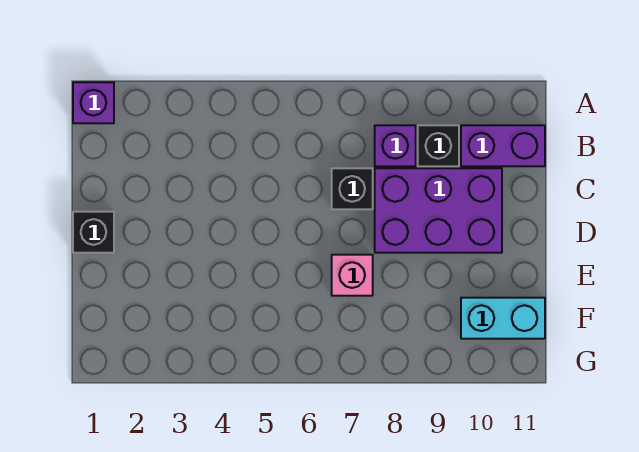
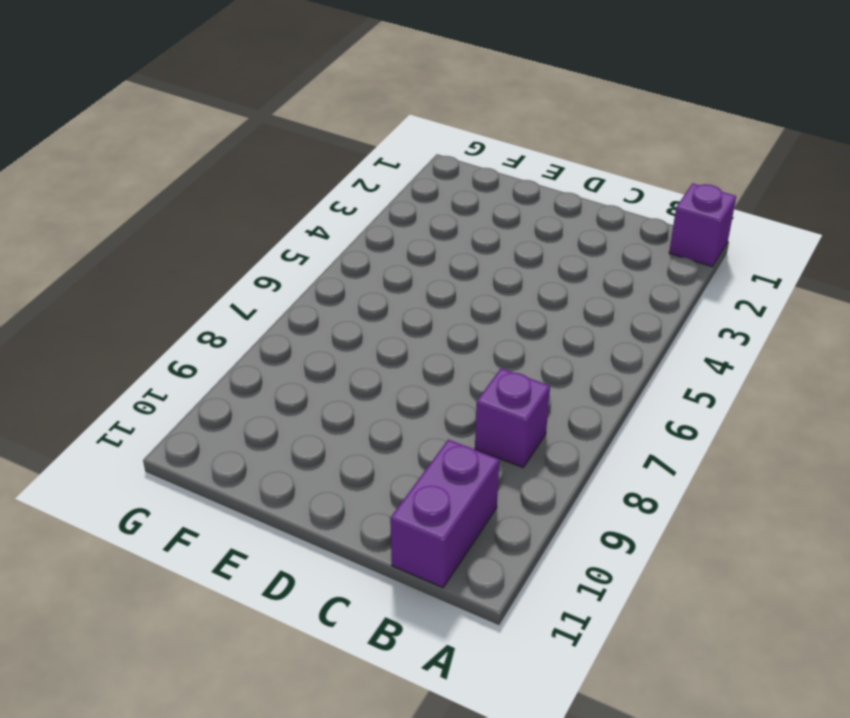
none -> black brick B9 level 1
none -> black brick C7 level 1

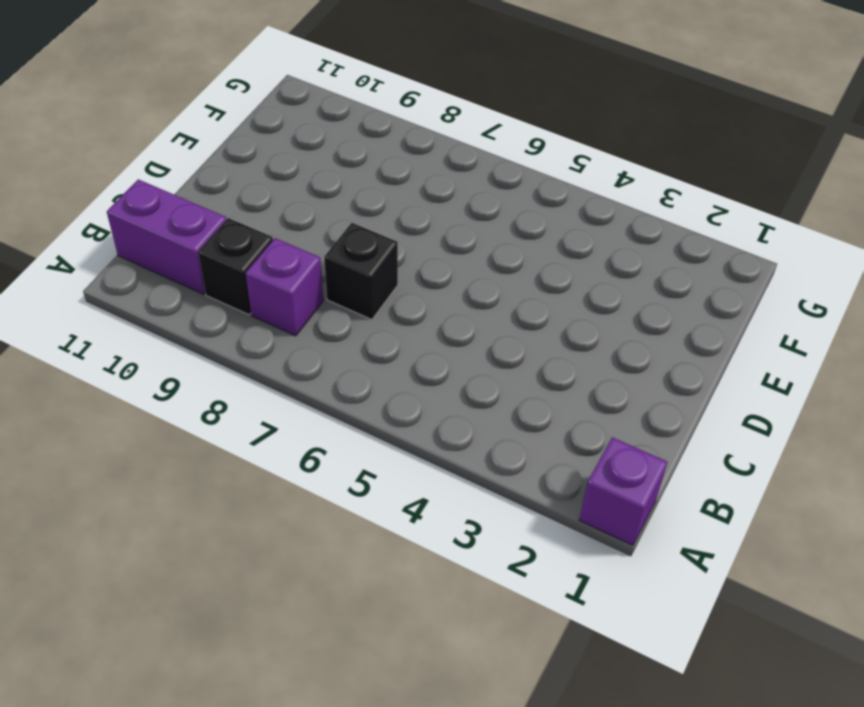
none -> purple brick C8:D10 level 1
none -> black brick D1 level 1

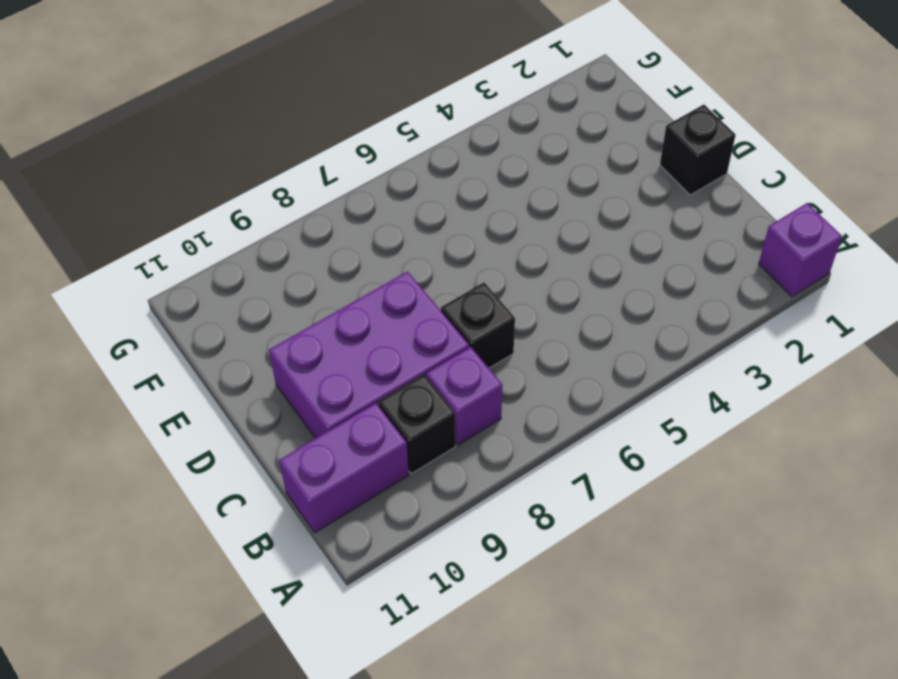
none -> pink brick E7 level 1
none -> cyan brick F10:F11 level 1

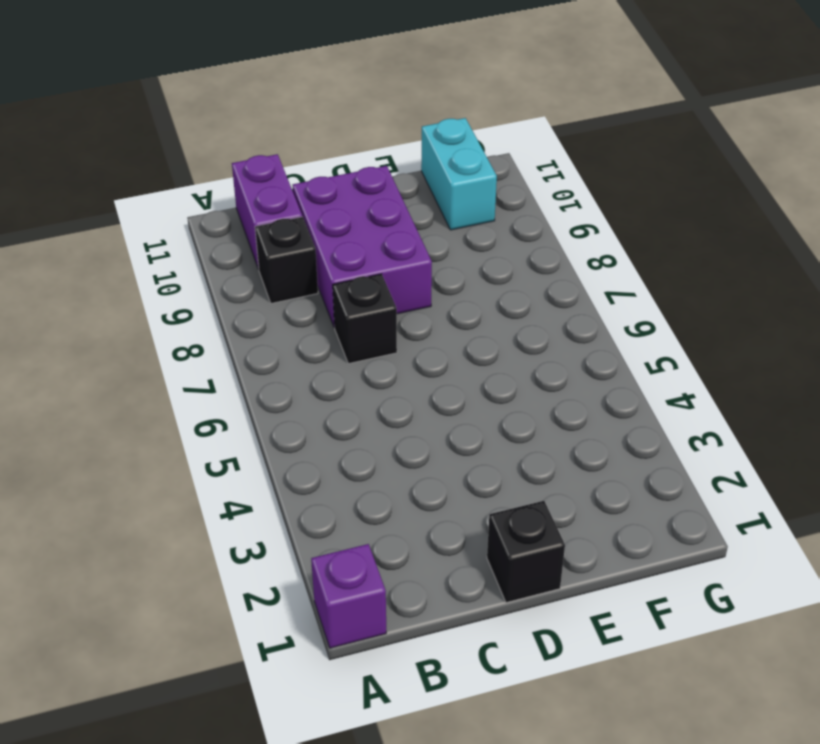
none -> purple brick B8 level 1
none -> pink brick E7 level 1

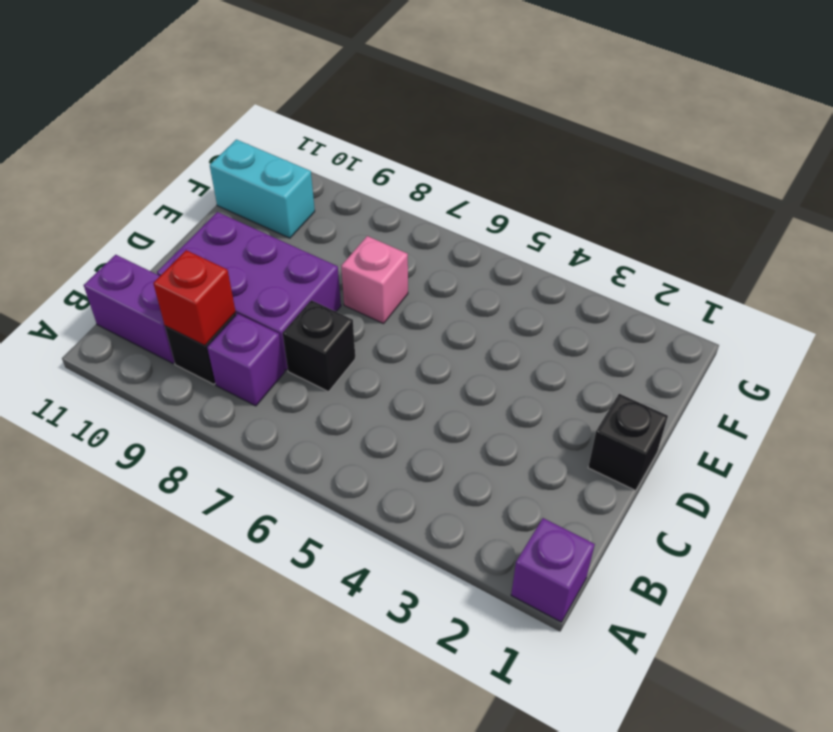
red brick B9 level 2 -> none

